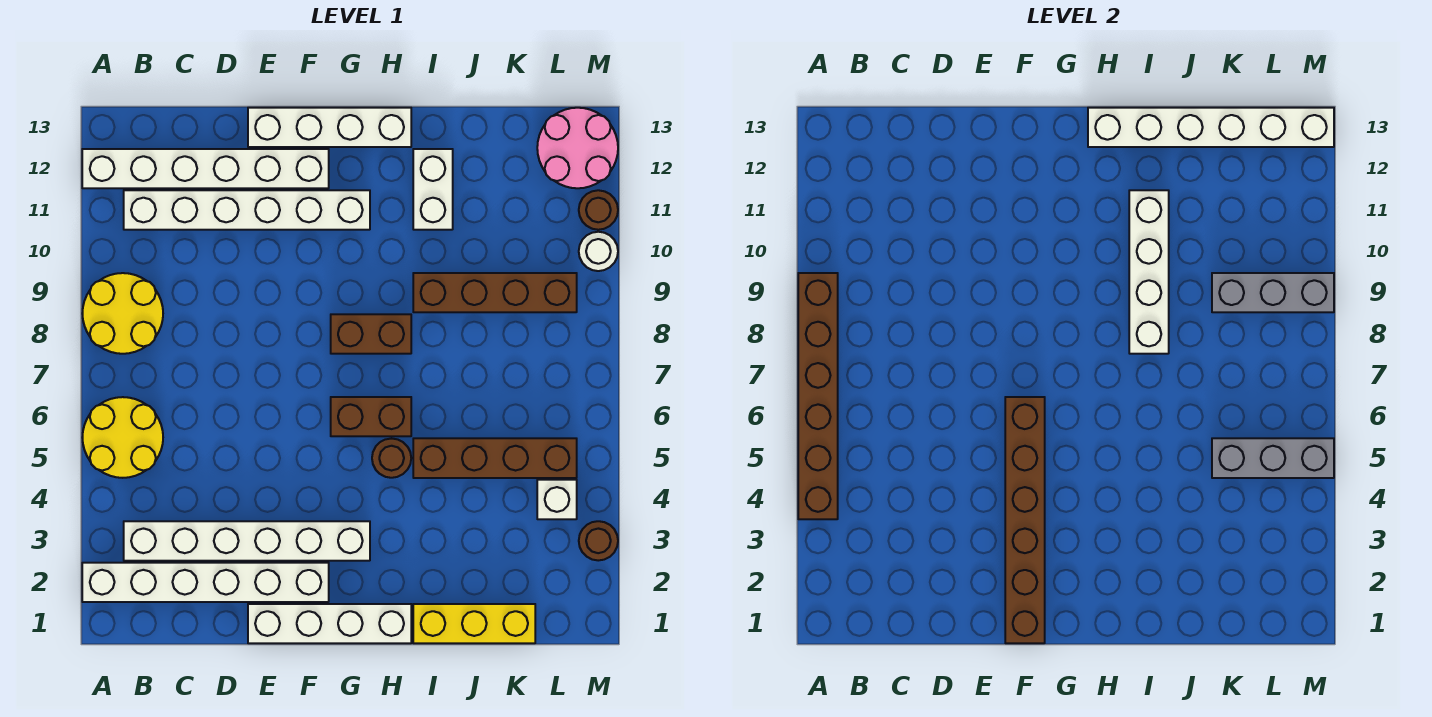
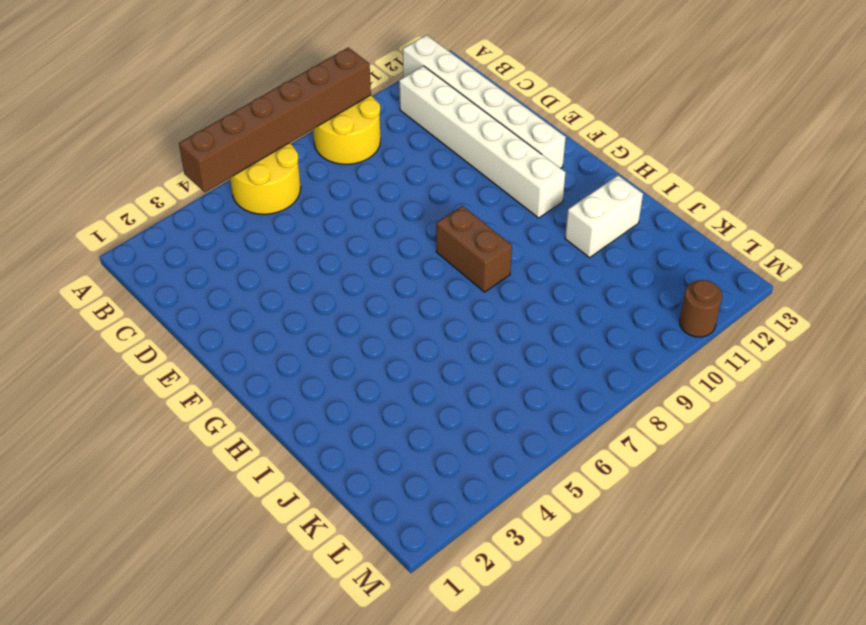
none -> white brick A2:F2 level 1
none -> white brick B3:G3 level 1
none -> white brick E1:H1 level 1

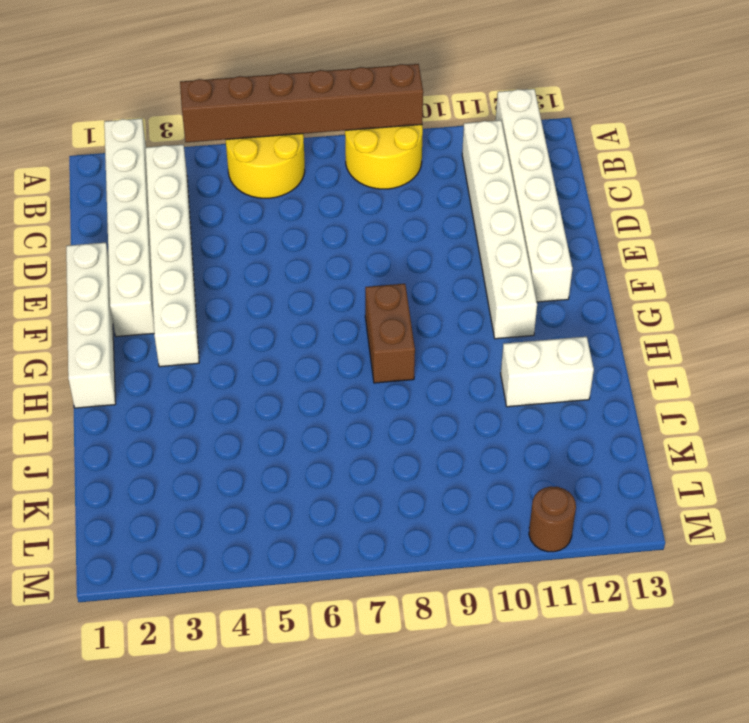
none -> white brick E13:H13 level 1
none -> brown brick G6:H6 level 1
none -> brown round brick H5 level 1

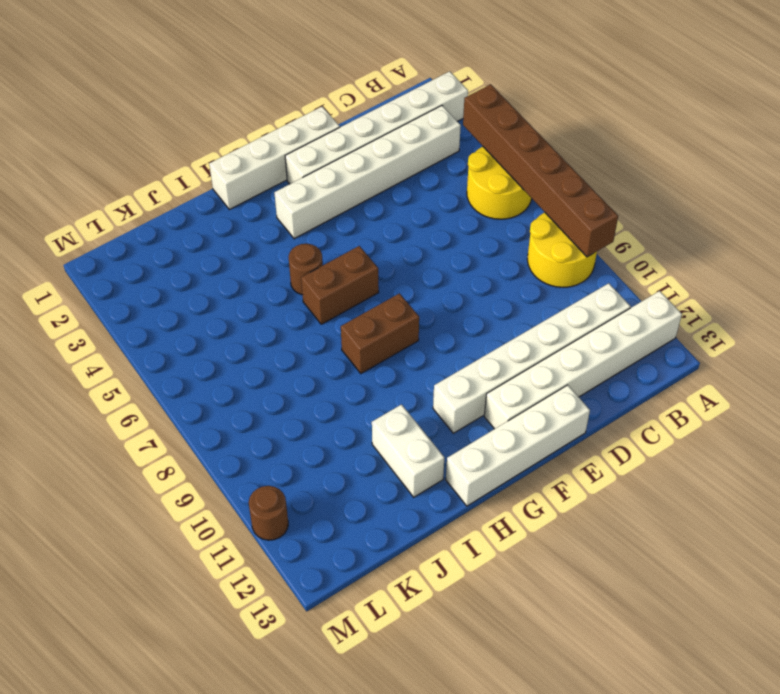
none -> yellow brick I1:K1 level 1
none -> brown brick I5:L5 level 1
none -> brown brick I9:L9 level 1

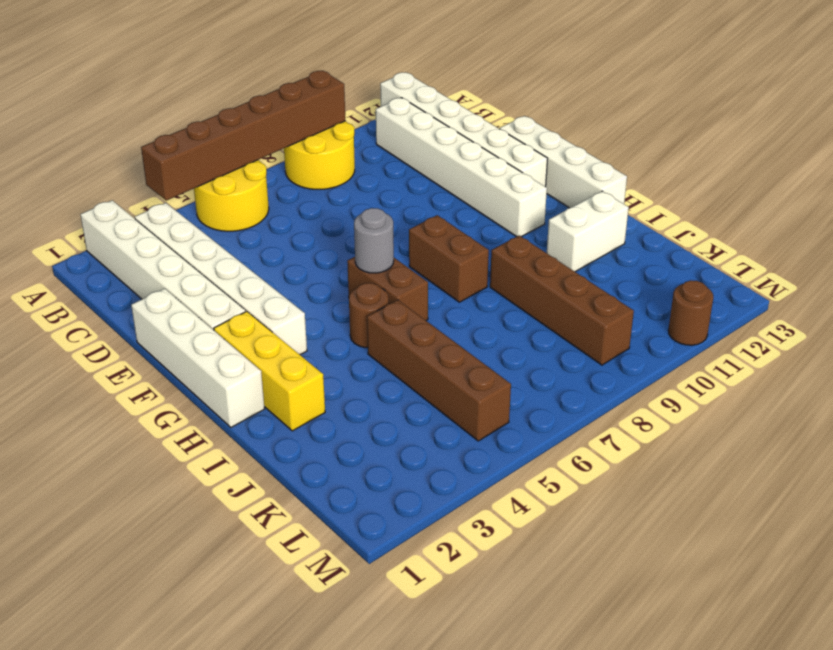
yellow brick G2:I2 level 1 -> yellow brick I1:K1 level 1
grey round brick G6 level 2 -> none
none -> white brick L4 level 1
none -> pink round brick L12:M13 level 1
none -> brown round brick M3 level 1

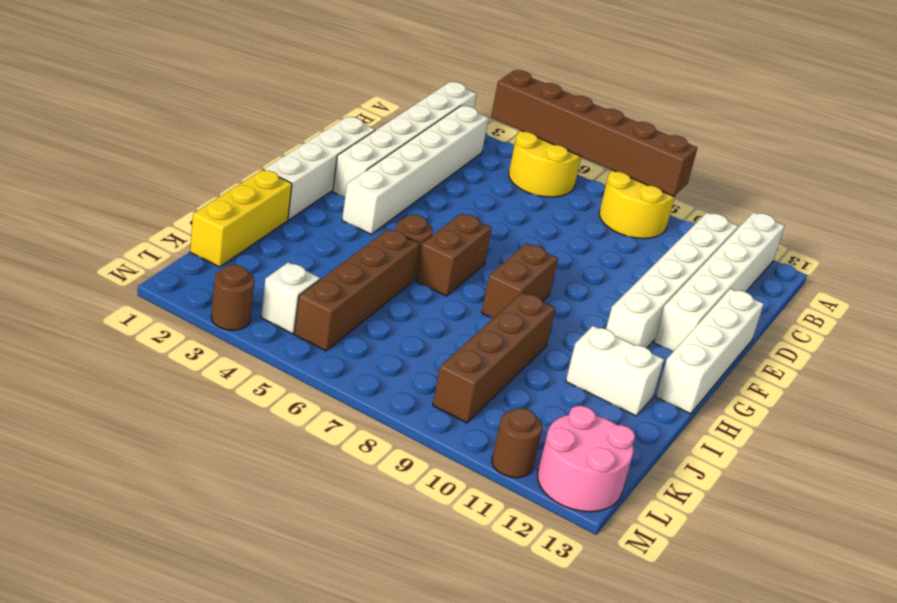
none -> white round brick M10 level 1
none -> brown brick F1:F6 level 2
none -> white brick H13:M13 level 2

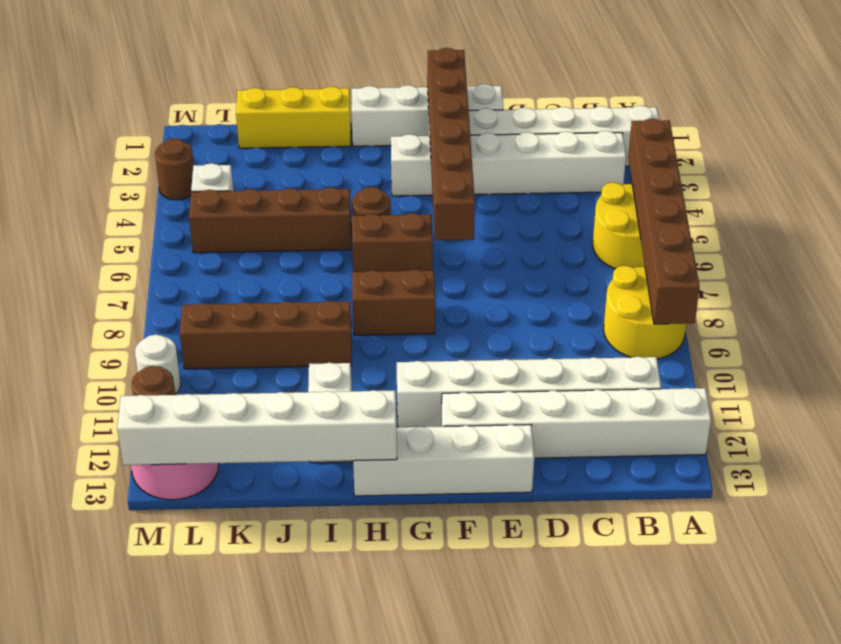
none -> white brick I8:I11 level 2
none -> grey brick K5:M5 level 2
none -> grey brick K9:M9 level 2

